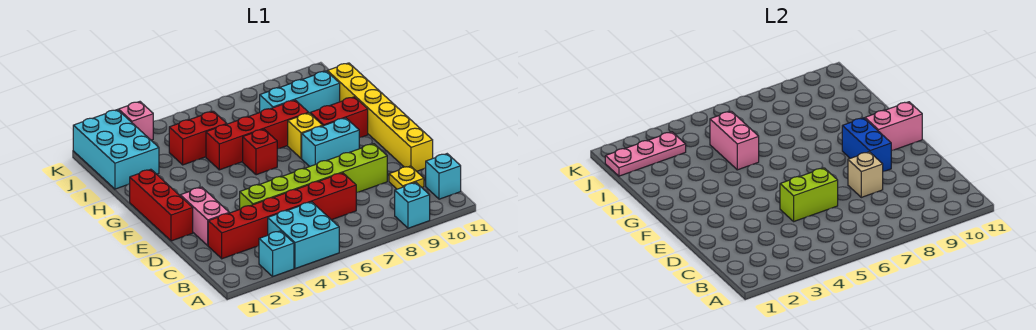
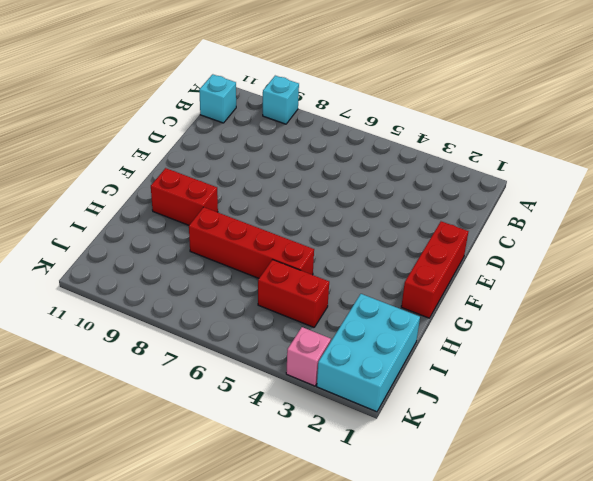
none -> cyan brick A3 level 1
none -> cyan brick A4:B5 level 1
none -> red brick C2:C7 level 1

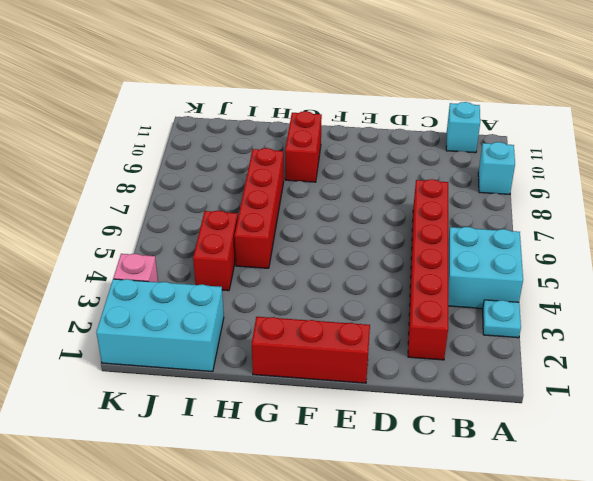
cyan plate A3 level 1 -> cyan brick A3 level 1
none -> yellow plate C10 level 1
none -> pink brick D2:E2 level 1
none -> lime brick D4:D9 level 1

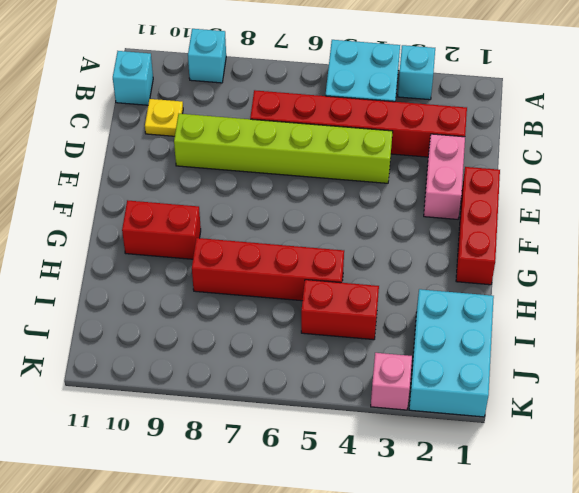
none -> yellow brick D11:I11 level 1
none -> cyan brick F8:F9 level 1
none -> red brick G6 level 1

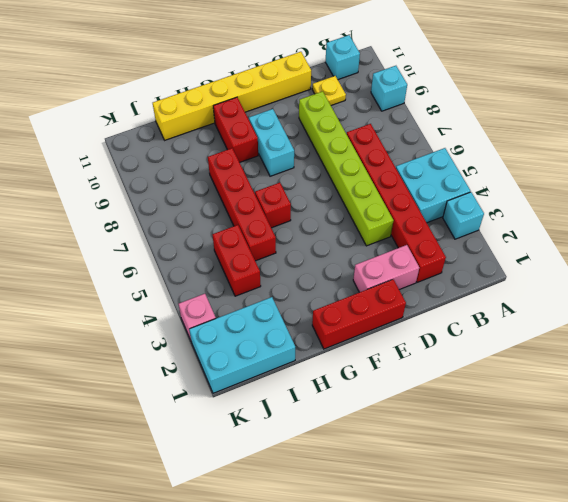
none -> yellow brick G8 level 1
none -> cyan brick I8:I10 level 1
none -> lime brick D5:D6 level 2

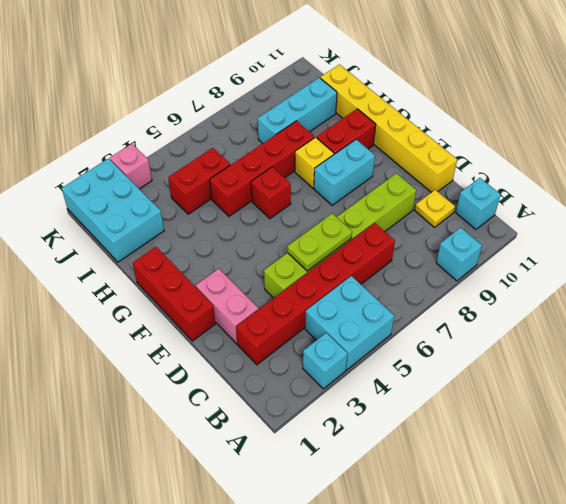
lime plate D5:D6 level 2 -> lime brick D5:D6 level 2
none -> tan brick D8 level 2
none -> blue brick E9:F9 level 2
none -> pink brick F10:F11 level 2

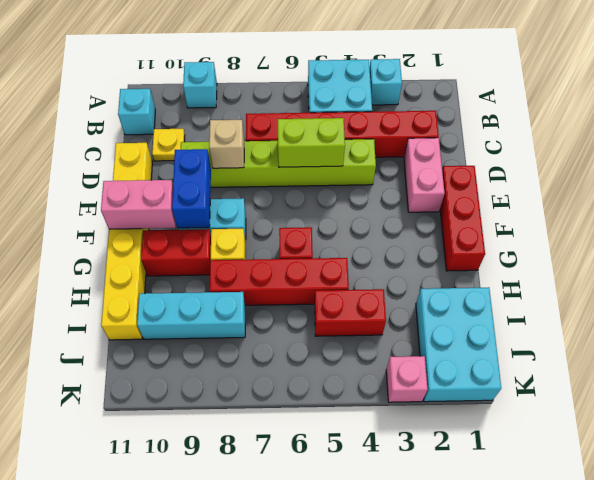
none -> pink brick H5:I5 level 2
none -> pink plate J1:J3 level 2

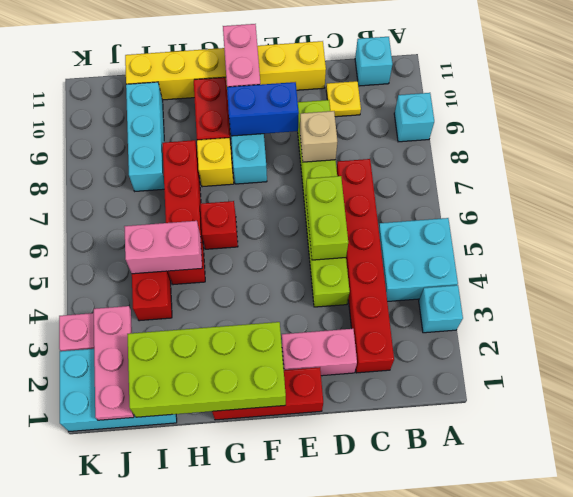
lime brick F1:I2 level 2 -> none

